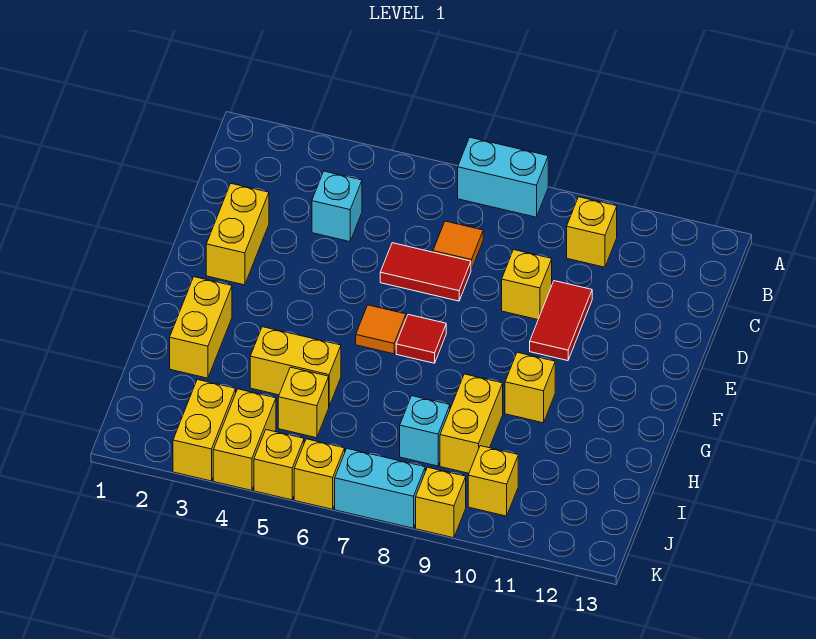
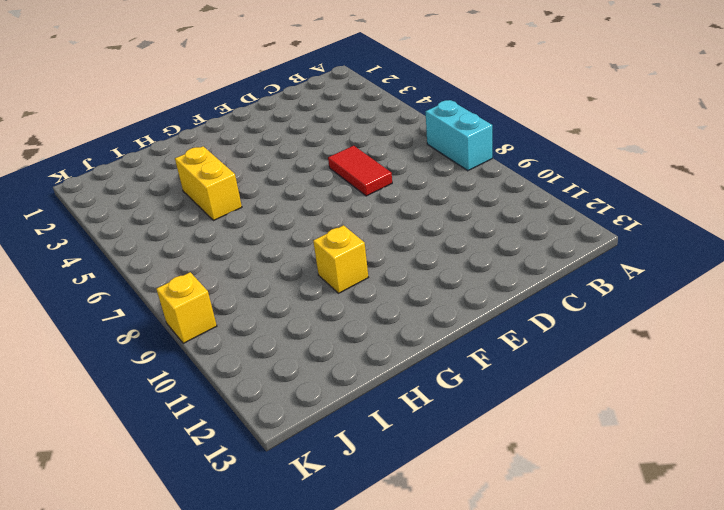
none -> yellow brick B10 level 1
none -> cyan brick C4 level 1
none -> orange tile C7 level 1

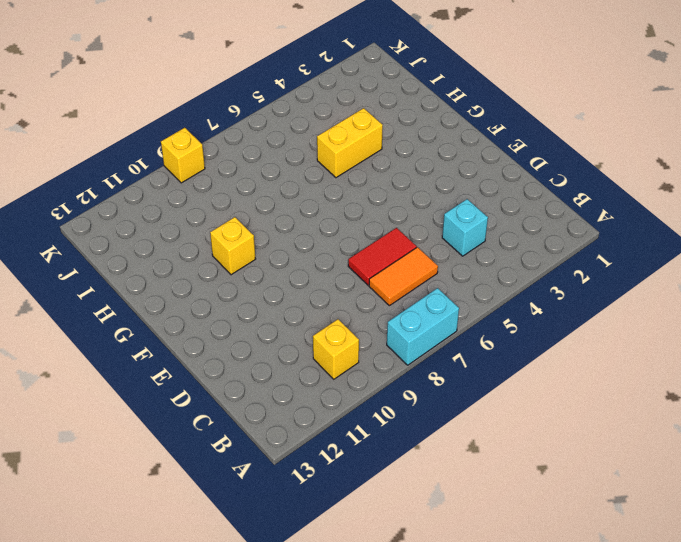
orange tile C6:C7 level 1 -> orange tile C7 level 1
none -> yellow brick D2:E2 level 1
none -> yellow brick D9 level 1
none -> red tile D10:E10 level 1

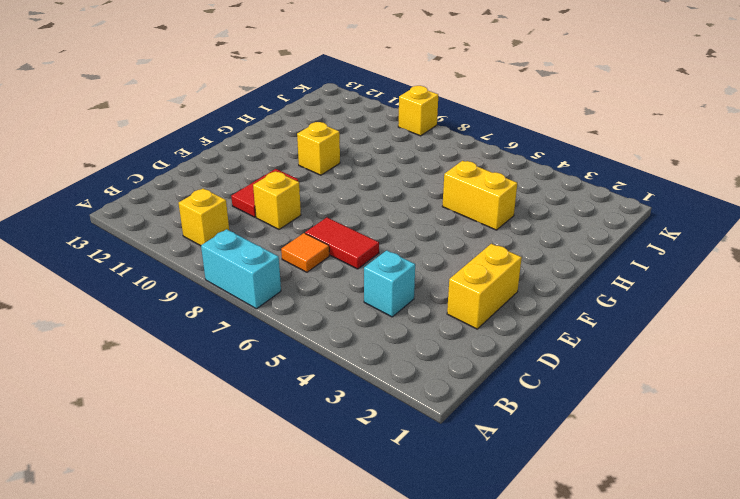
none -> orange tile F6 level 1
none -> red tile F7 level 1
none -> yellow brick G2:H2 level 1

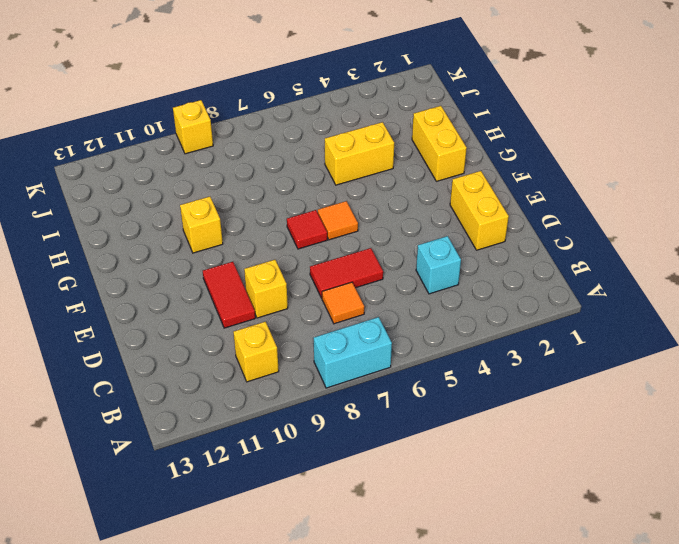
none -> yellow brick H9:I9 level 1
none -> yellow brick I5 level 1
none -> cyan brick I8 level 1

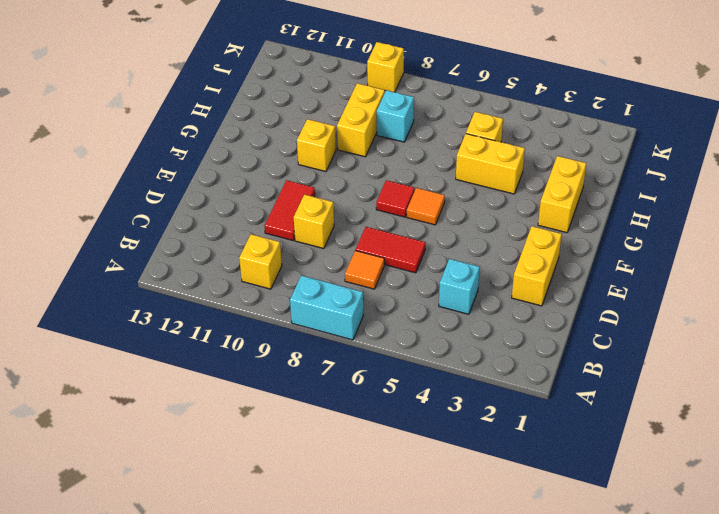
none -> yellow brick J3:K3 level 1
none -> yellow brick J4:K4 level 1
none -> yellow brick J10 level 1

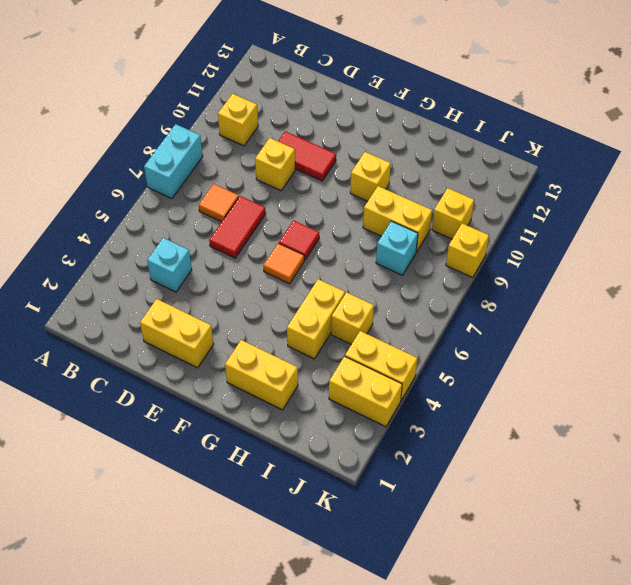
none -> yellow brick K5 level 1
none -> yellow brick K6 level 1
none -> cyan brick K7:K8 level 1

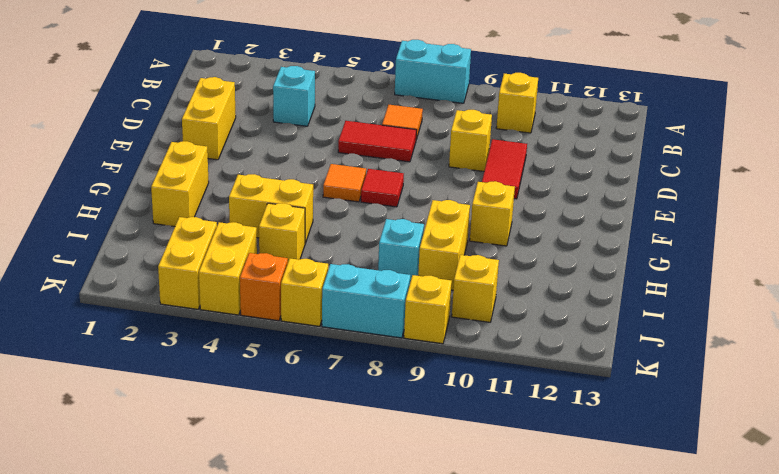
orange brick K5 level 1 -> yellow brick K5 level 1

